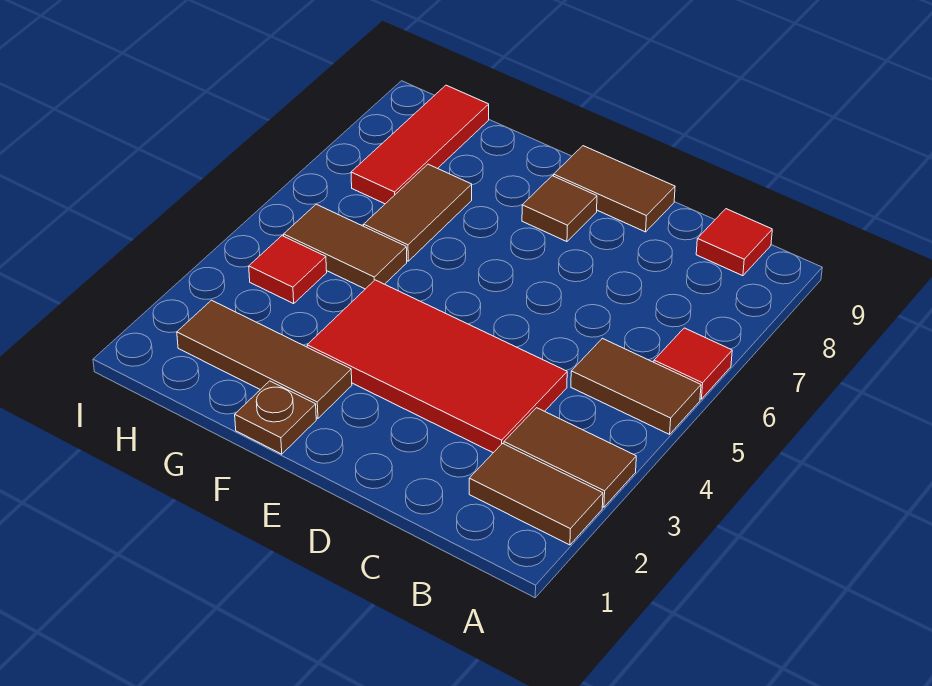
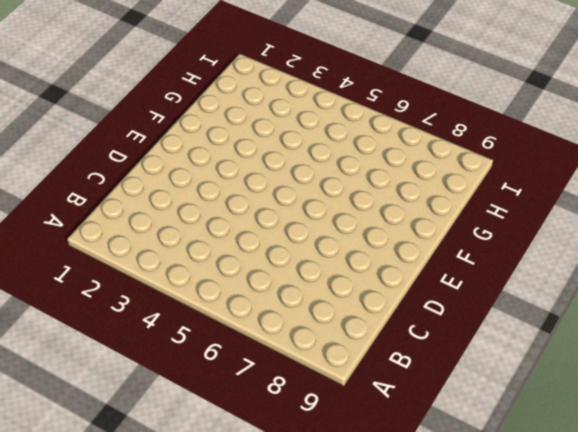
none -> brown tile A2:B2 level 1
none -> brown tile A3:B3 level 1
none -> brown tile A5:B5 level 1

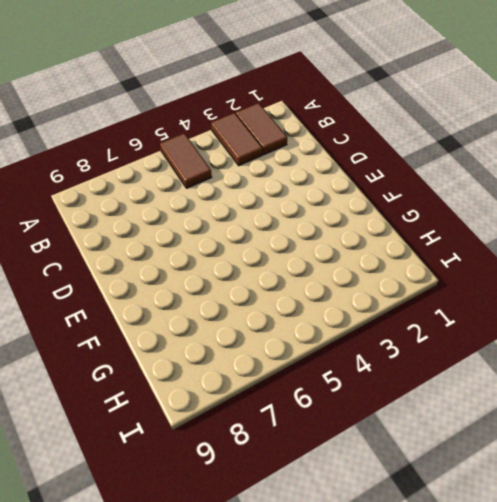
none -> red tile A6 level 1
none -> red tile B9 level 1
none -> red tile C3:F4 level 1

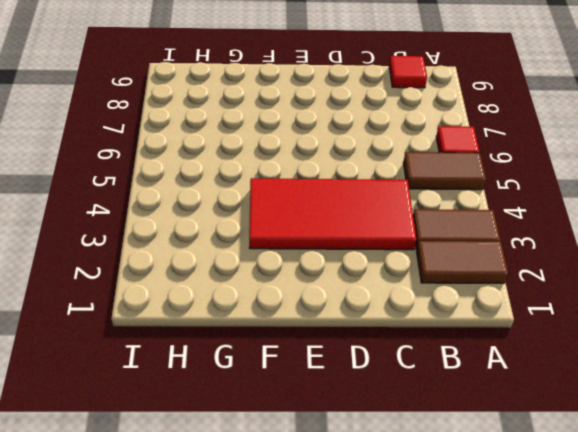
none -> brown tile D9:E9 level 1
none -> brown tile E8 level 1
none -> brown plate F1 level 1

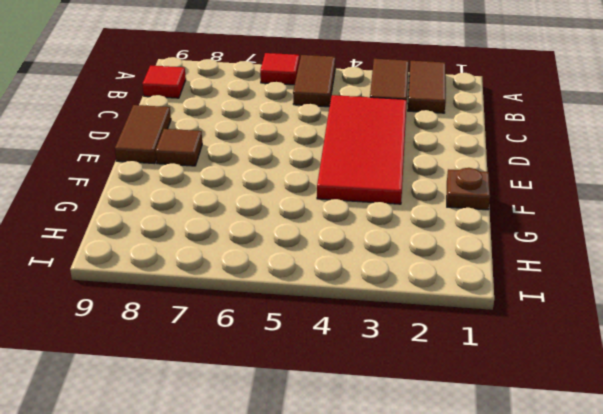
none -> brown tile F2:H2 level 1
none -> brown tile G5:H5 level 1
none -> brown tile G6:G7 level 1

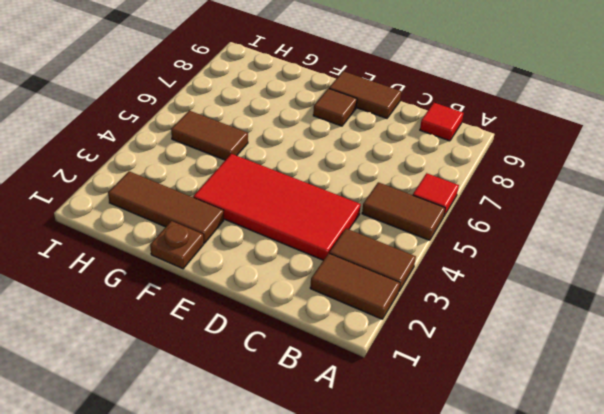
none -> brown tile G6:G7 level 1
none -> red tile H4 level 1
none -> red tile H7:H9 level 1

